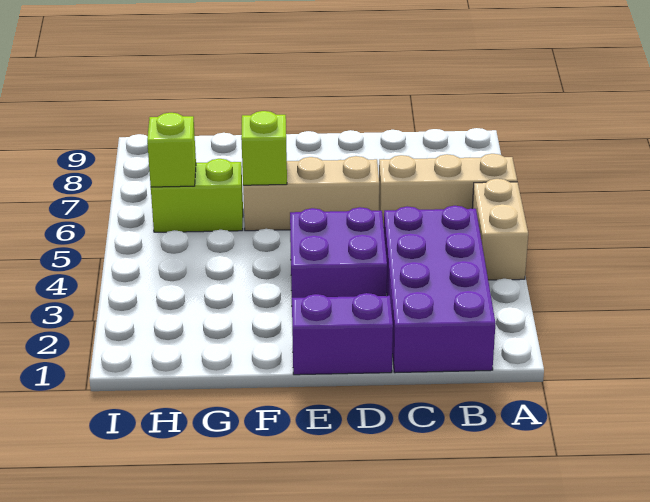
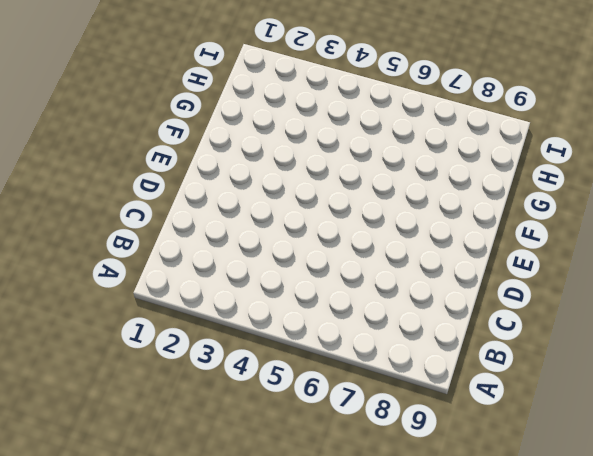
none -> tan brick A4:A5 level 1
none -> tan brick A6:C6 level 1

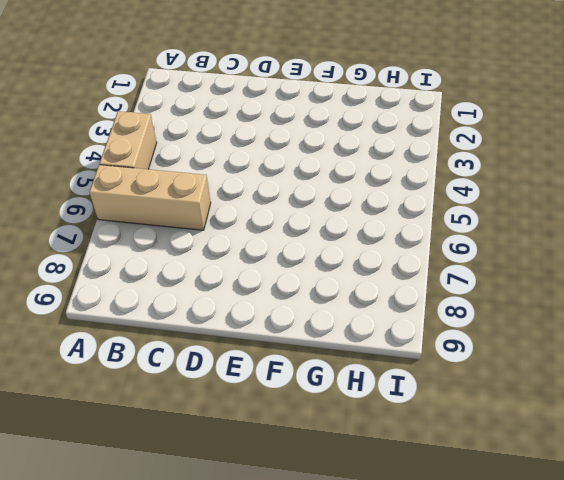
none -> purple brick B1:C4 level 1
none -> purple brick D1:E1 level 1

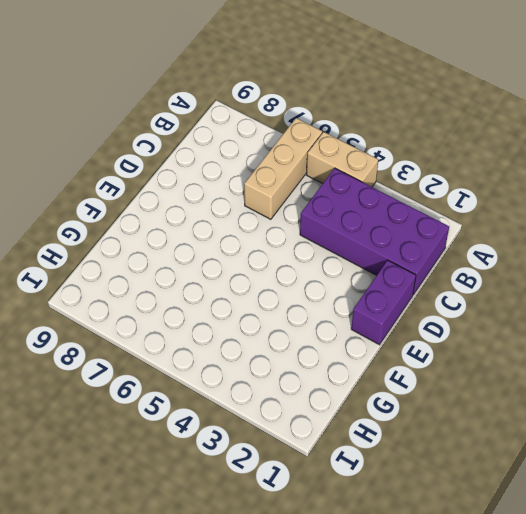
none -> purple brick D3:E4 level 1
none -> tan brick D6:F6 level 1

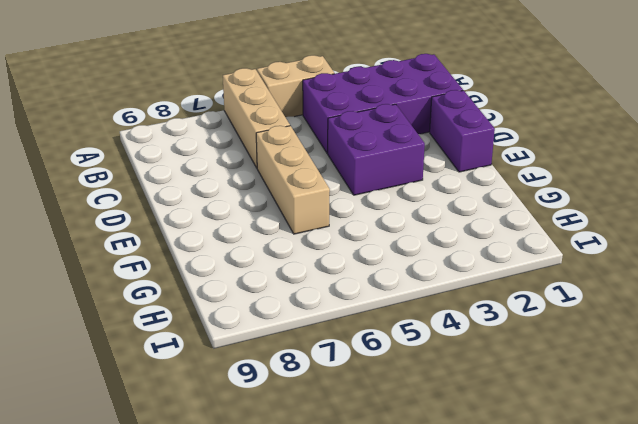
none -> lime brick G6:H6 level 1
none -> lime brick F6 level 2

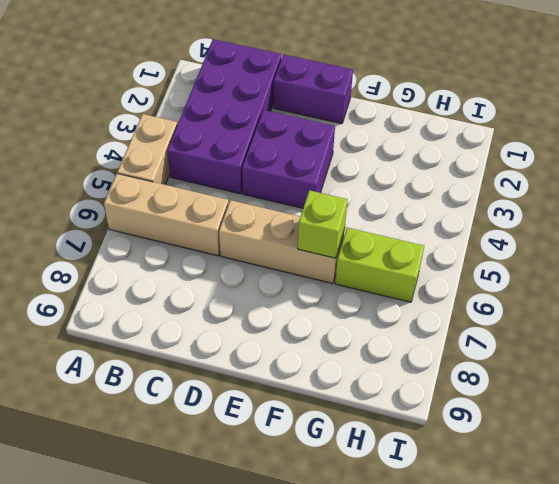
none -> lime brick H6 level 2

